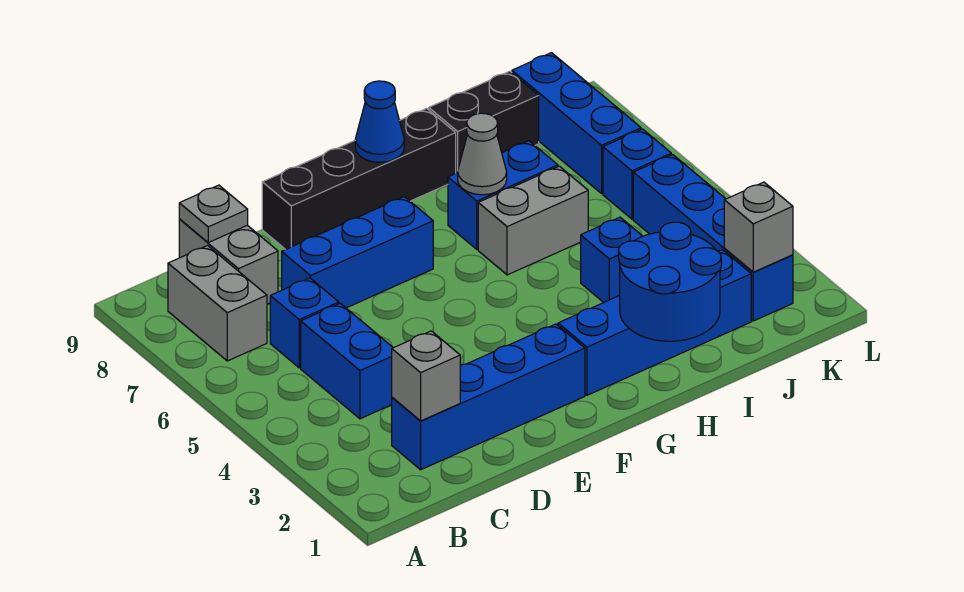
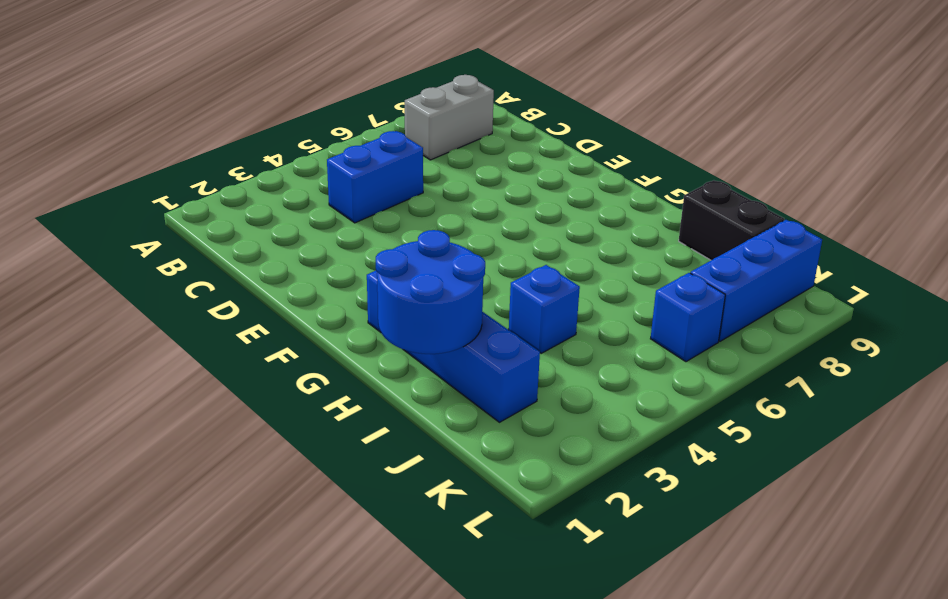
none -> blue brick C2:F2 level 1
none -> blue brick C6 level 1
none -> grey brick C8:C9 level 1

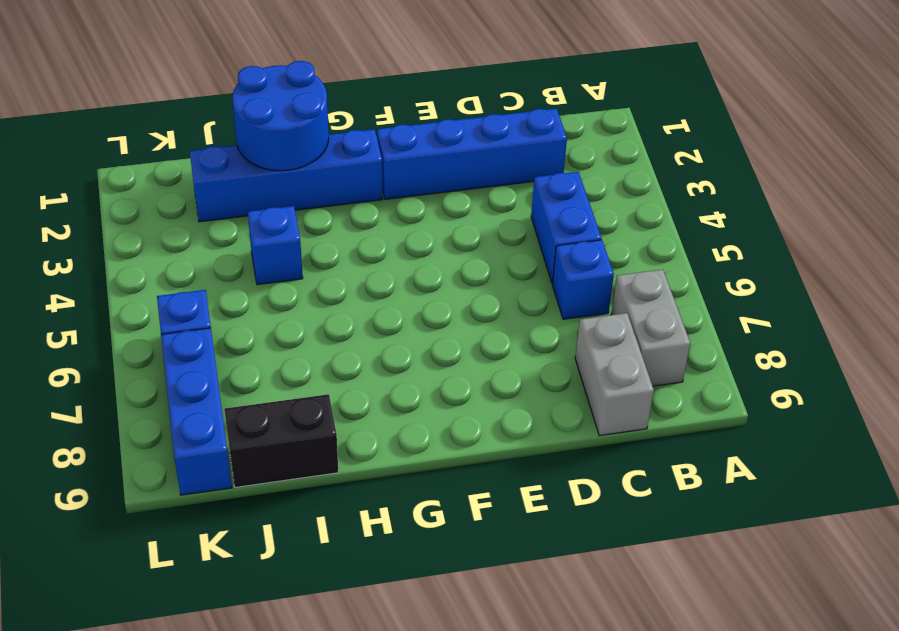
none -> blue brick D7:F7 level 1
none -> black brick E9:H9 level 1
none -> grey brick H6:I6 level 1

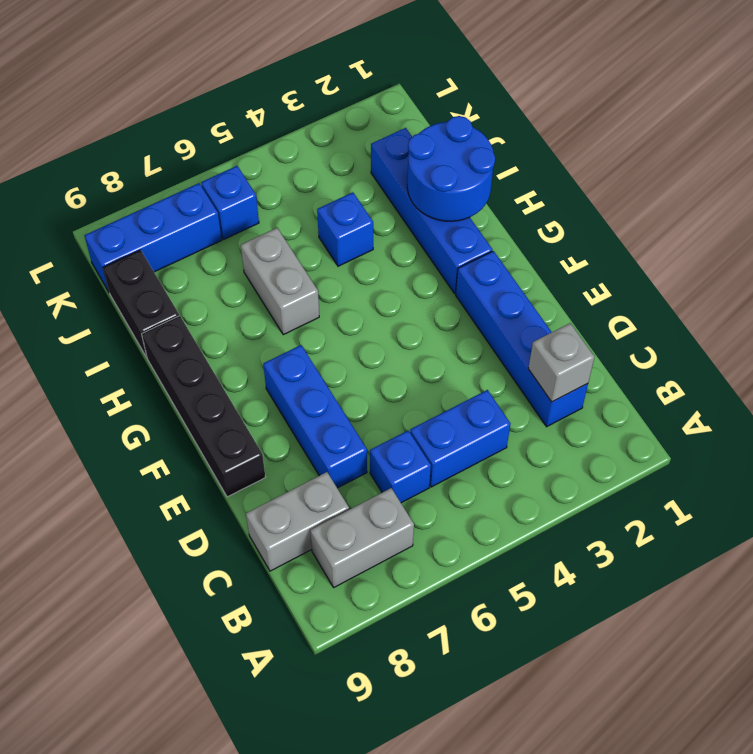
none -> blue brick H7:I7 level 1
none -> blue brick K2:K5 level 1
none -> grey plate C9 level 2

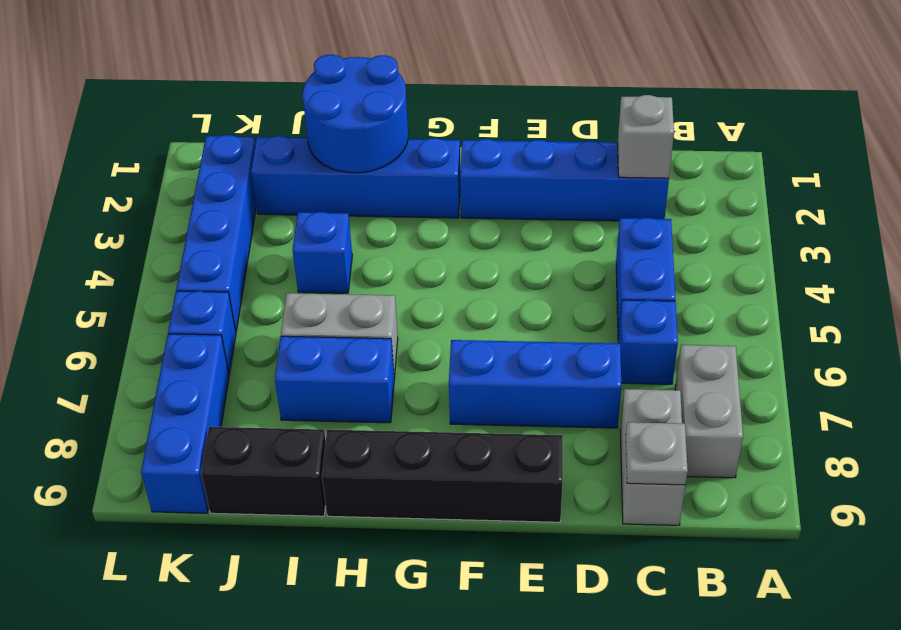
none -> blue cone G9 level 2
none -> grey cone H7 level 2
none -> grey brick K2 level 2

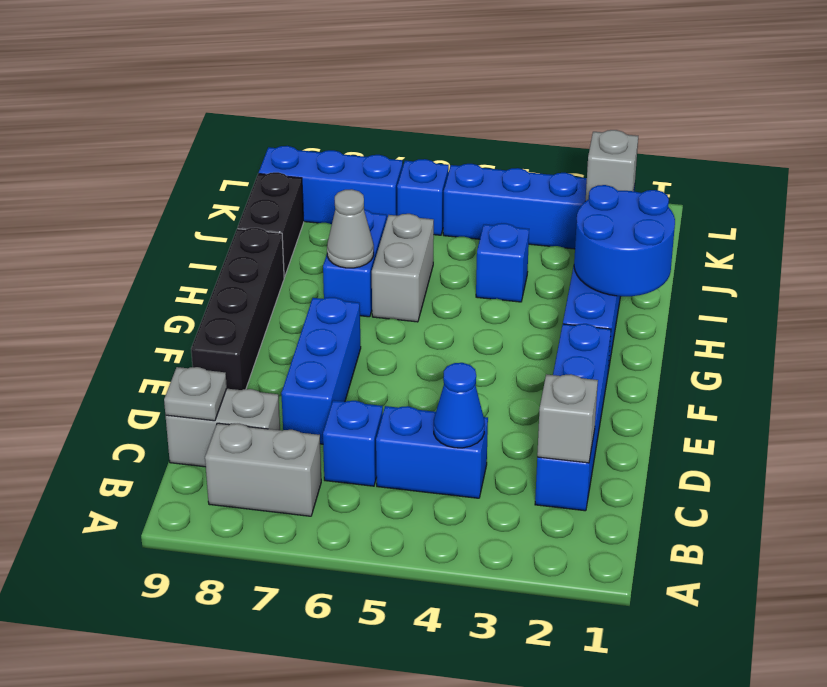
blue cone C4 level 2 -> blue cone G9 level 2

